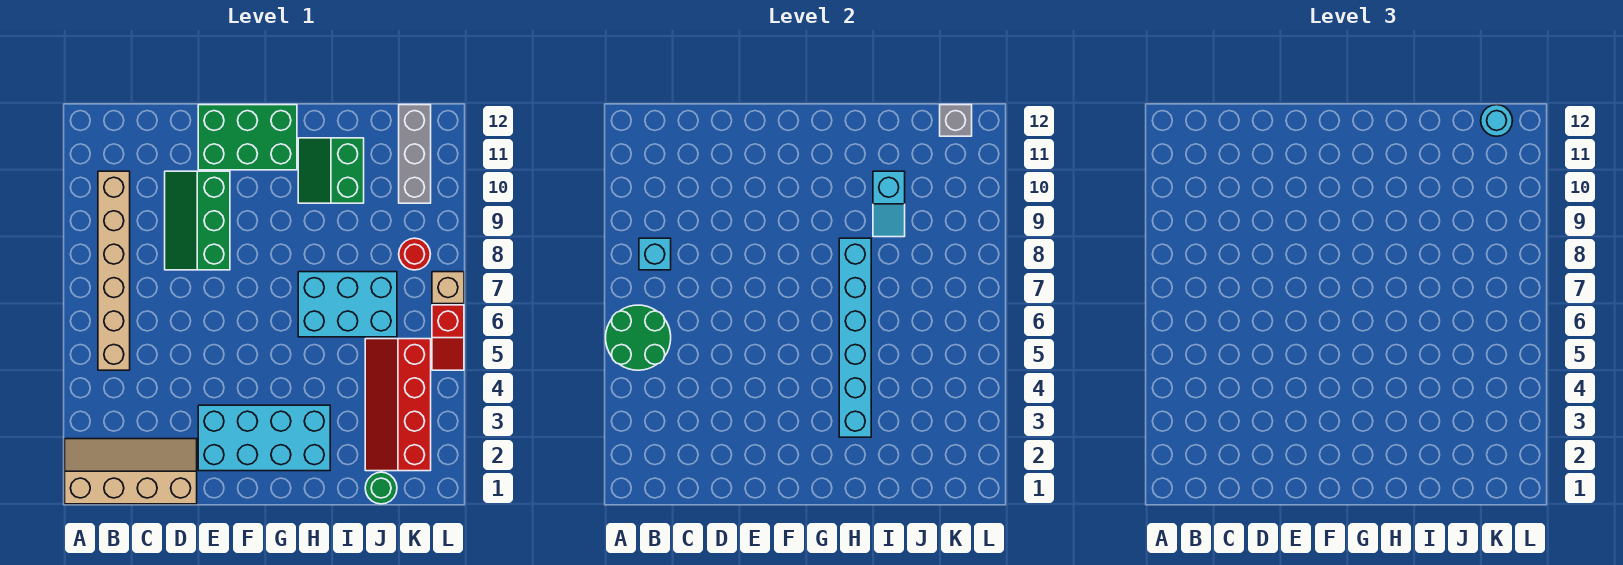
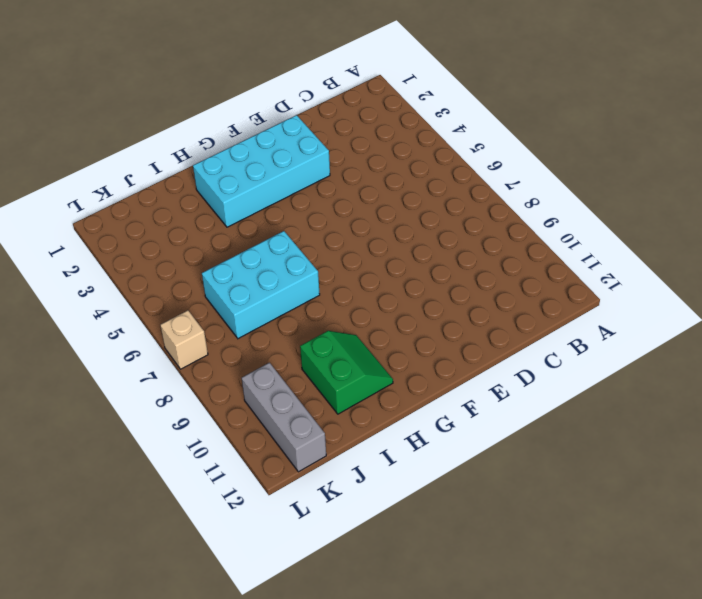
none -> tan slope A1:D2 level 1 top 1
none -> tan brick B5:B10 level 1
none -> green slope D8:E10 level 1 top E

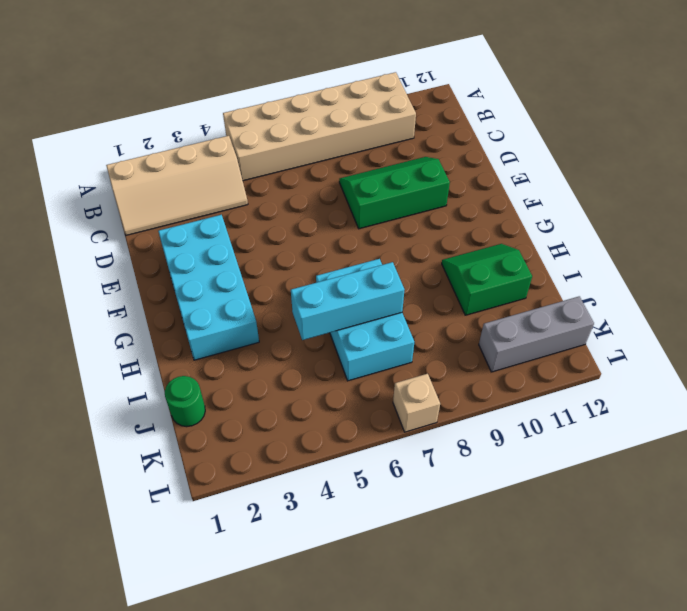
tan brick A5:B10 level 1 -> tan brick B5:B10 level 1
tan slope B1:C4 level 1 top B -> tan slope A1:D2 level 1 top 1
cyan brick I5:I7 level 2 -> none
none -> green brick E11:G12 level 1
none -> red slope J2:K5 level 1 top K
none -> red round brick K8 level 1

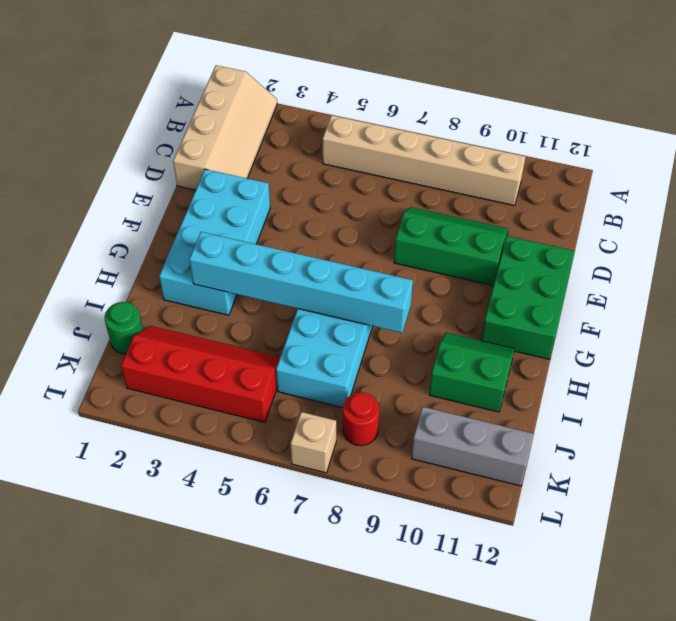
none -> red slope L5:L6 level 1 top 6
none -> green round brick A5:B6 level 2
none -> cyan brick B8 level 2

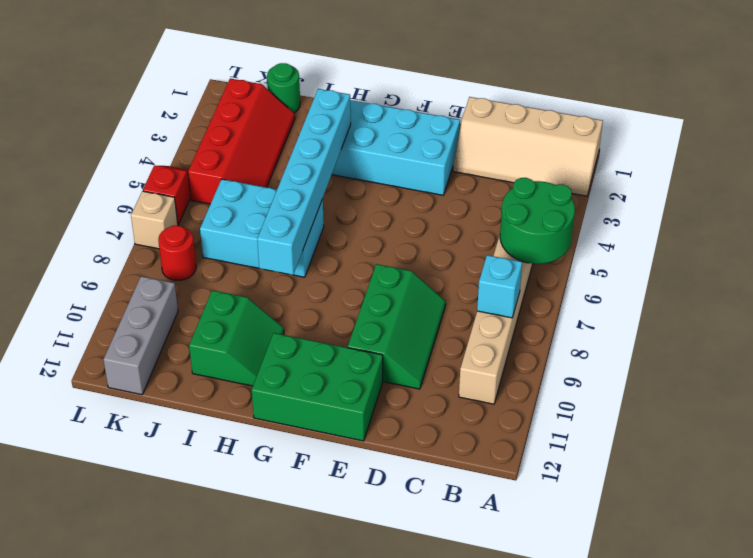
none -> cyan slope I9:I10 level 2 top 10
none -> grey brick K12 level 2
none -> cyan round brick K12 level 3

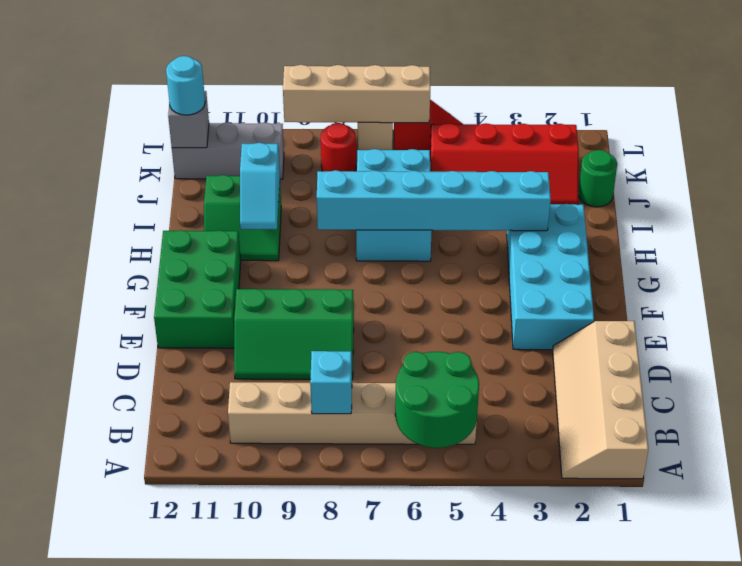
cyan slope H10:I10 level 2 top I -> cyan slope I9:I10 level 2 top 10
tan brick L6:L9 level 2 -> none

